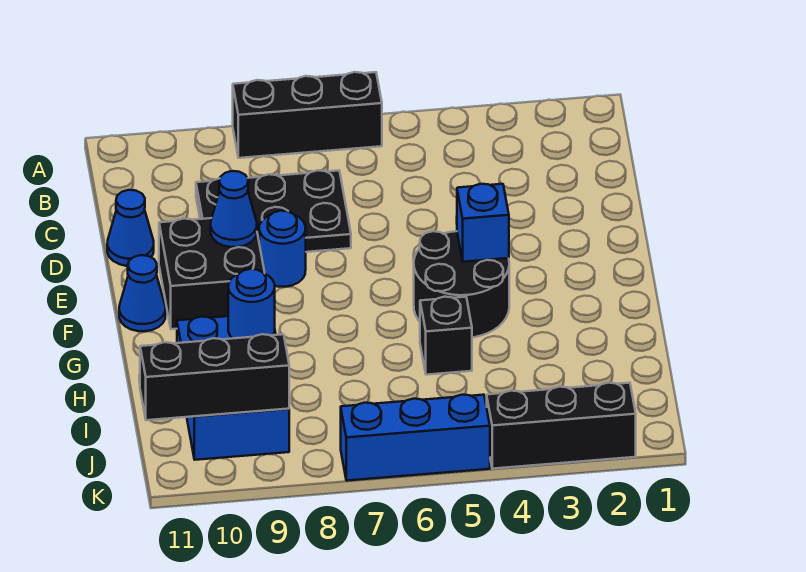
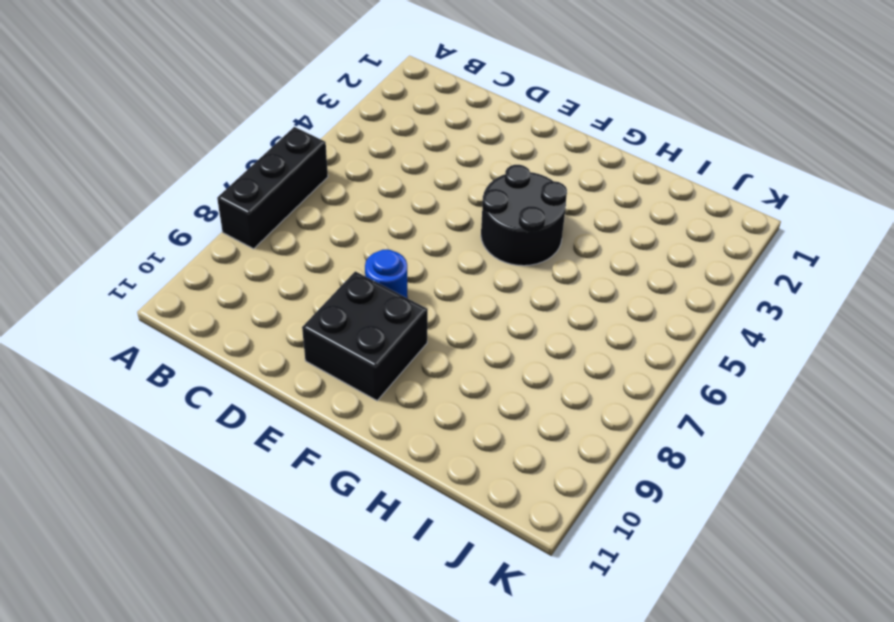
none -> black plate C7:D9 level 1
none -> blue cone D11 level 1
none -> blue cone F11 level 1

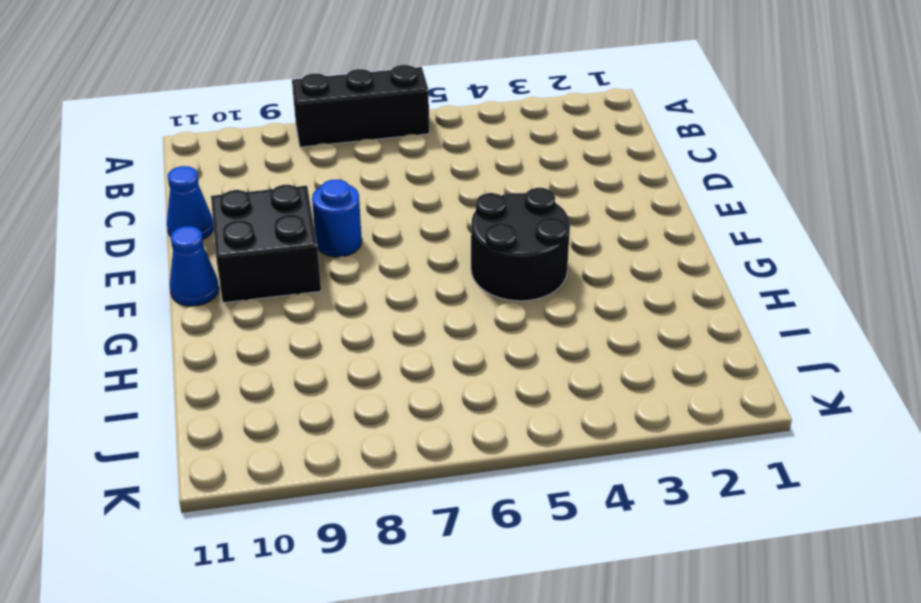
none -> black plate C7:D9 level 1
none -> black brick H5 level 1
none -> blue brick H9:J10 level 1

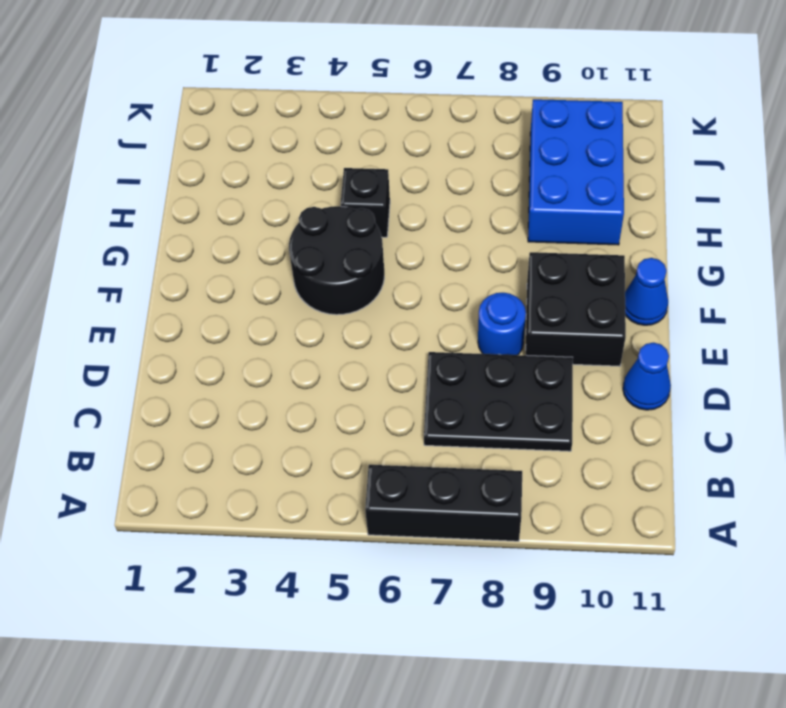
none -> black brick K2:K4 level 1
none -> blue brick K5:K7 level 1
none -> blue cone E9 level 2

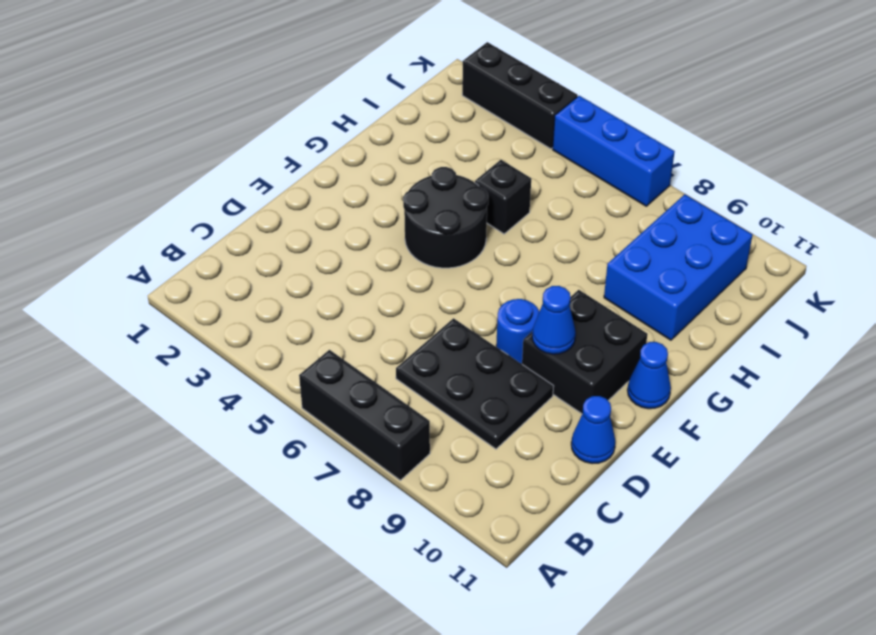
none -> blue brick F4 level 2
none -> blue round brick H9 level 2
none -> black brick J9:J11 level 2

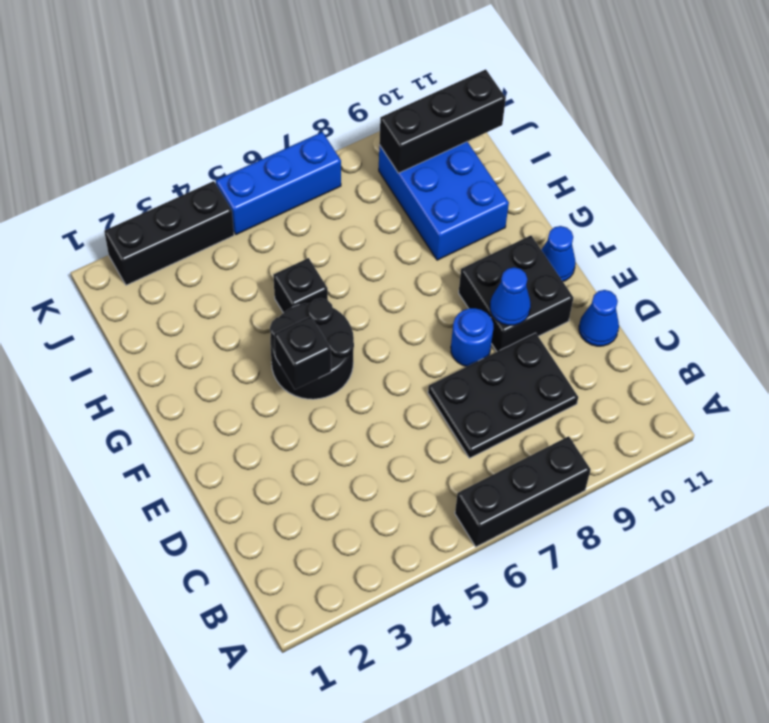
black brick F4 level 2 -> blue brick F4 level 2
none -> blue round brick H9 level 2

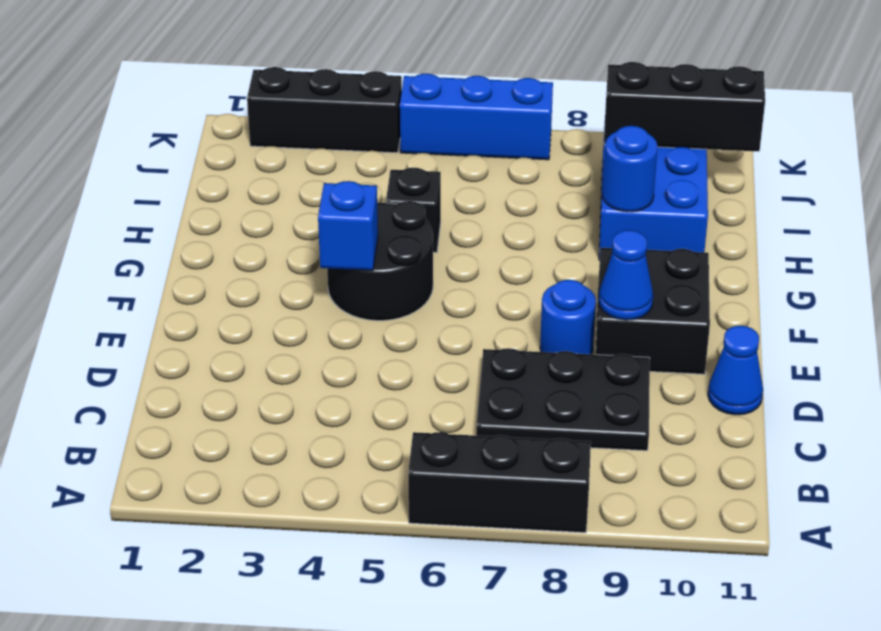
none -> blue cone F11 level 1

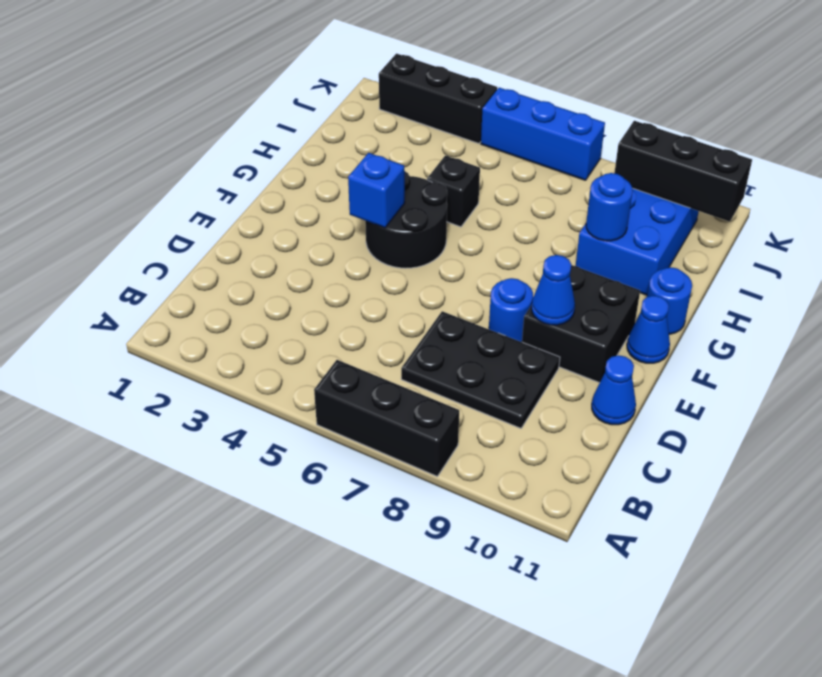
blue round brick G11 level 1 -> none

